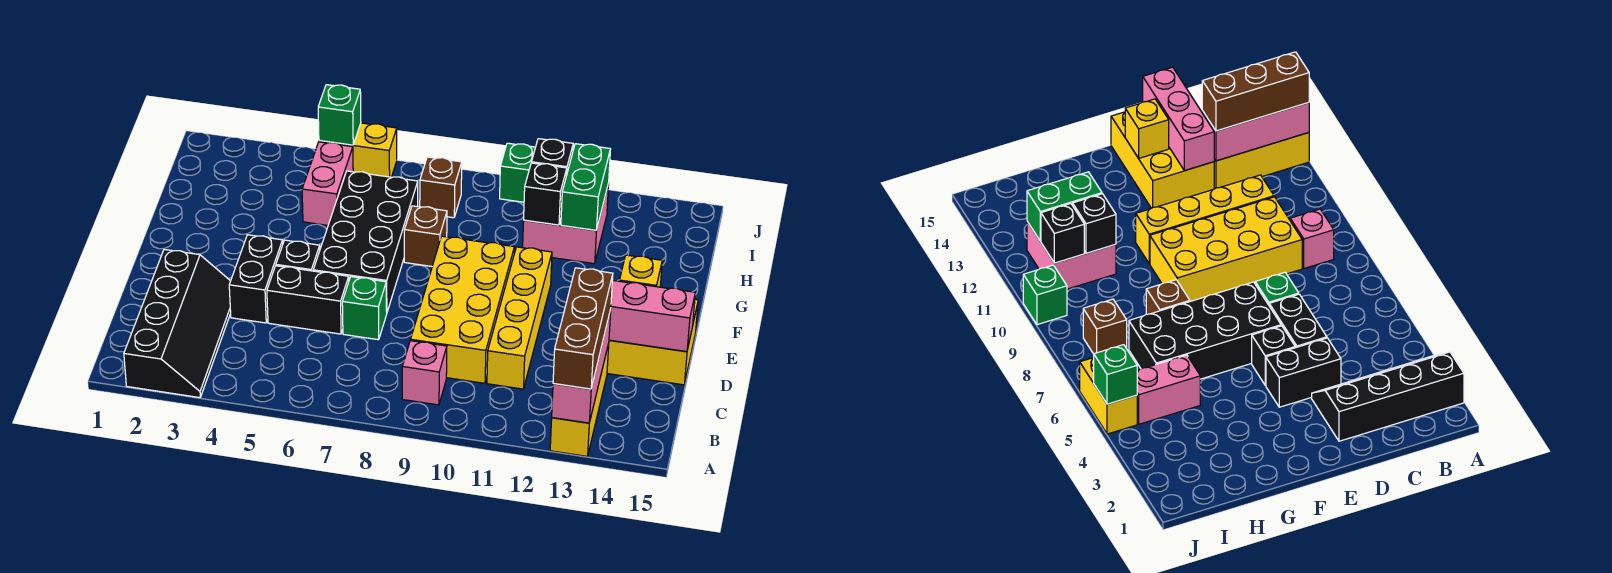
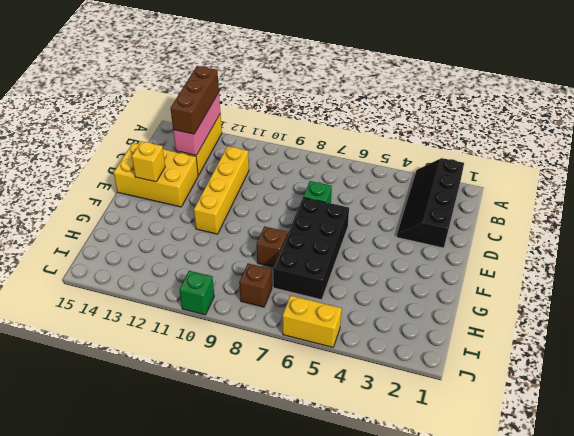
none -> pink brick B9 level 1
none -> yellow brick C9:F10 level 1
none -> black brick D4:E4 level 1

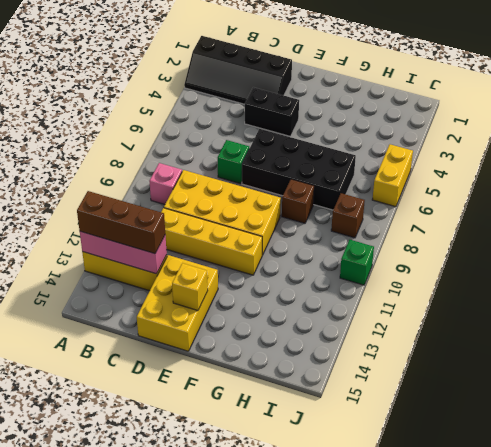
none -> black brick D5:D6 level 1
none -> black brick E5 level 1
none -> pink brick H5:I5 level 1

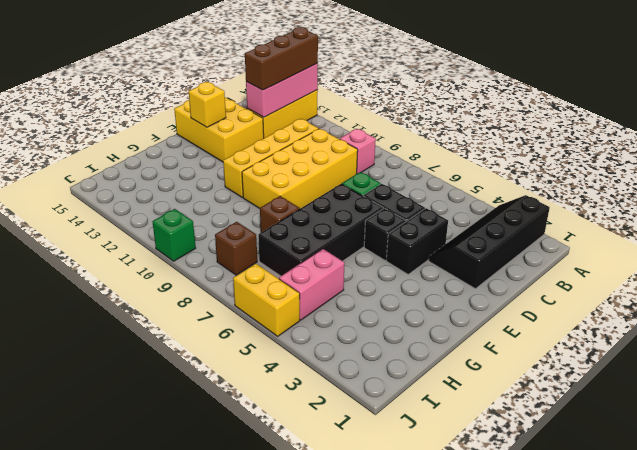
none -> pink brick H11:I12 level 1
none -> pink brick D13:D15 level 2
none -> black brick H11 level 2

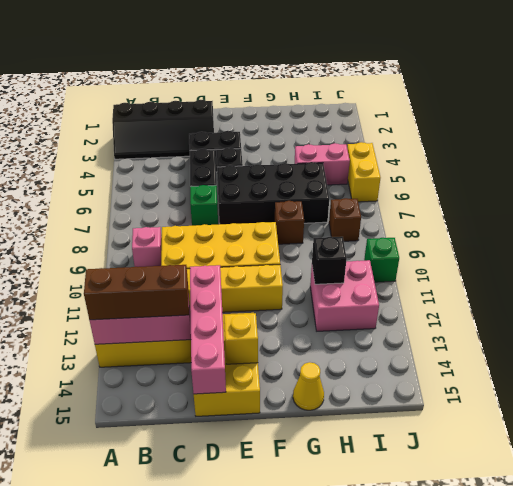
pink brick D12:D15 level 2 -> pink brick D13:D15 level 2
yellow cone G15 level 1 -> none
none -> green brick H12:I12 level 2
none -> black brick I11 level 2
none -> green brick J5 level 2

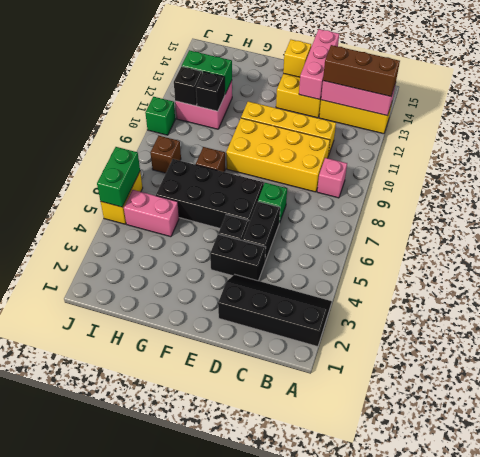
green brick J5:J6 level 2 -> green brick J5 level 2

